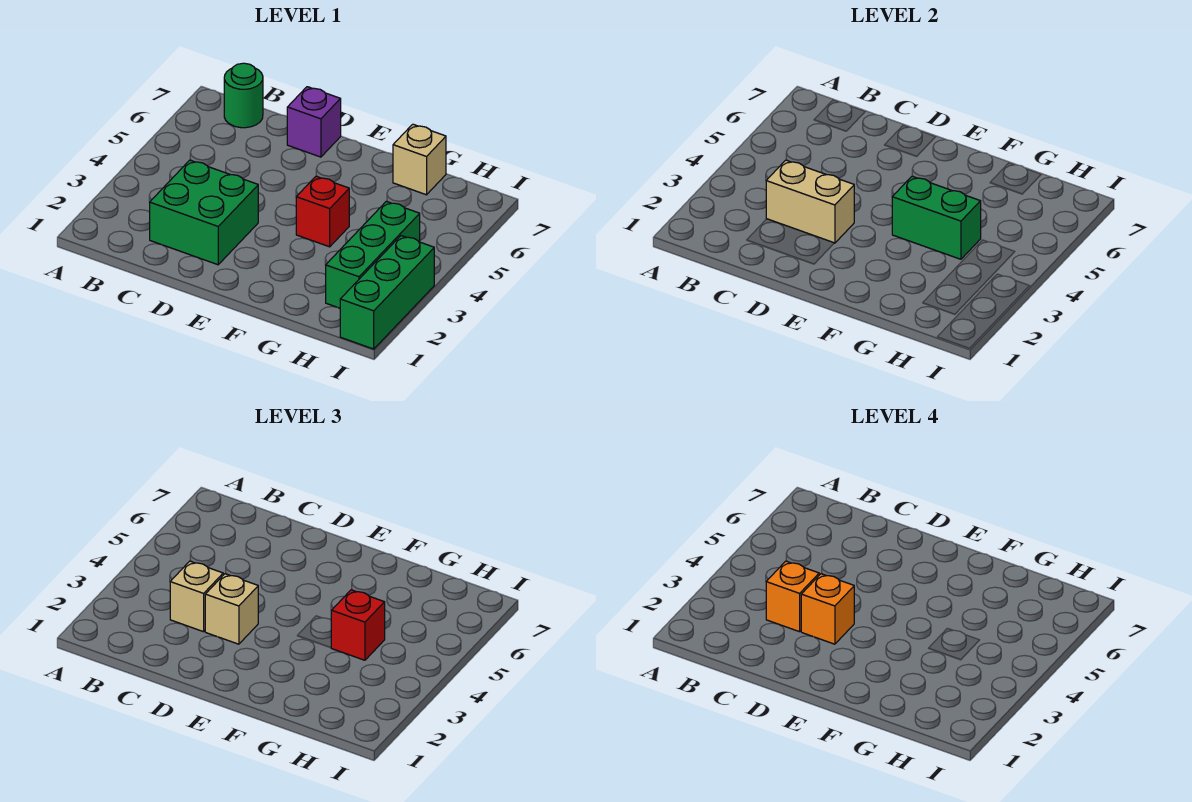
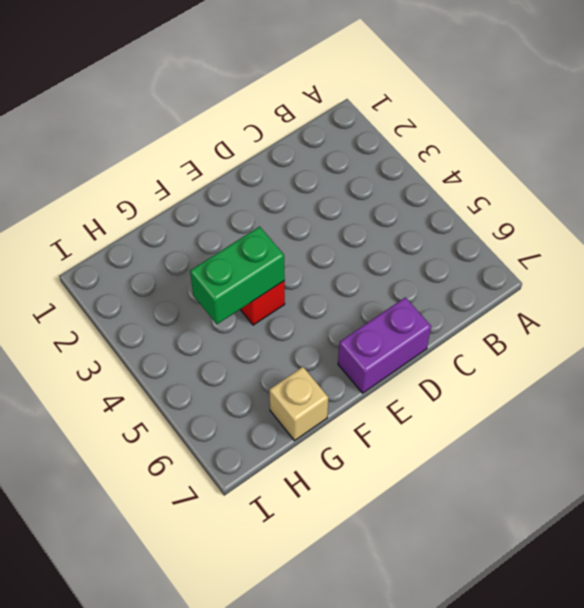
purple brick D7:E7 level 1 -> purple brick D7 level 1
none -> green round brick B7 level 1
none -> green brick C2:D3 level 1
none -> green brick H2:H4 level 1

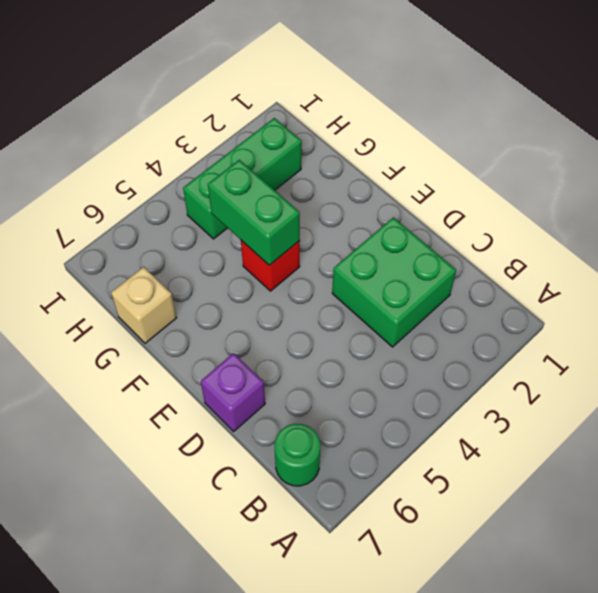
none -> green brick I1:I3 level 1
none -> tan brick C3:D3 level 2
none -> tan brick C3 level 3

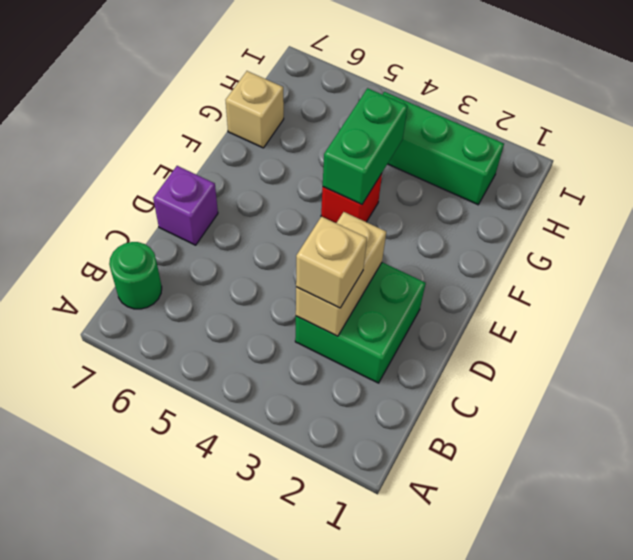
none -> green brick I1:I3 level 1
none -> tan brick D3 level 3
none -> red brick G4 level 3

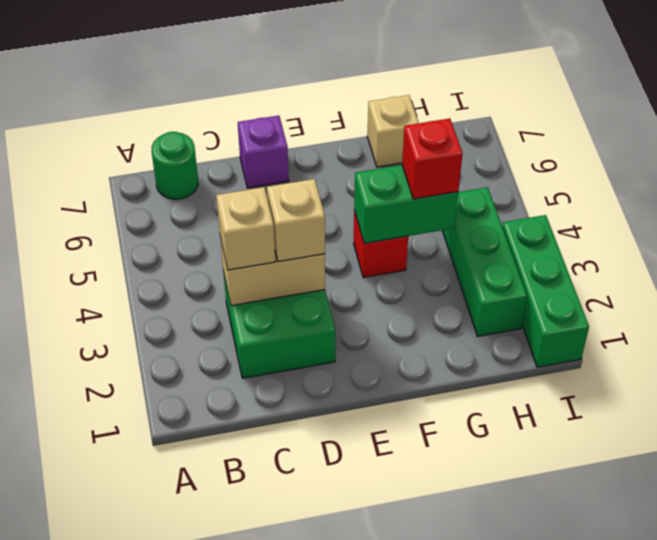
none -> orange brick C3 level 4
none -> orange brick D3 level 4

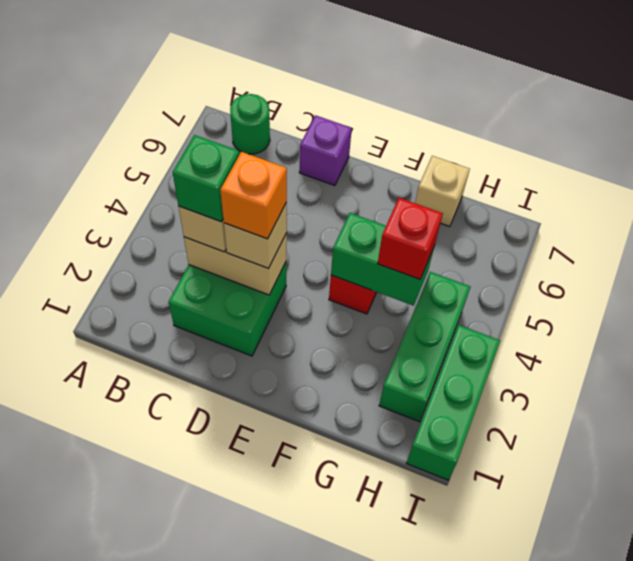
green brick C3 level 4 -> orange brick C3 level 4

